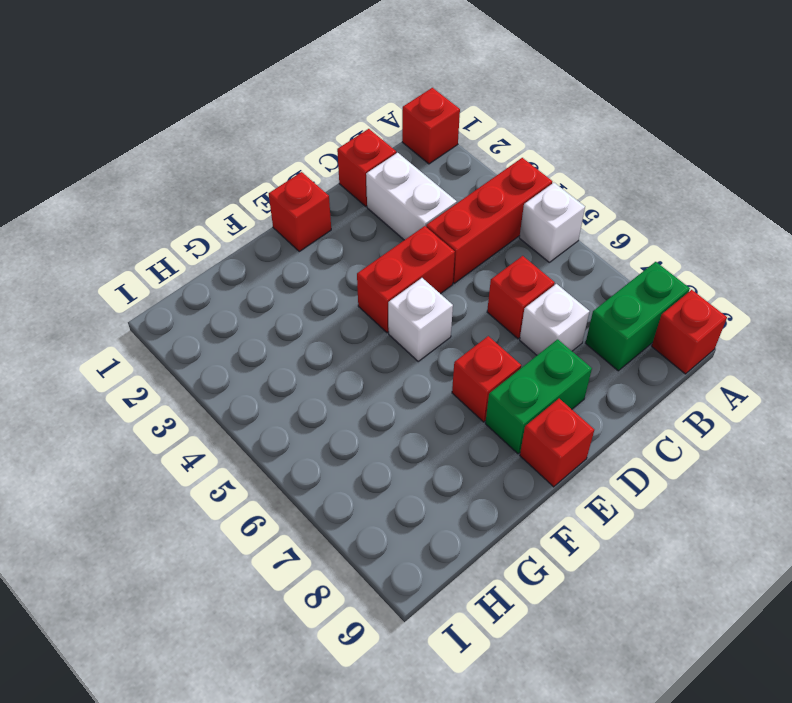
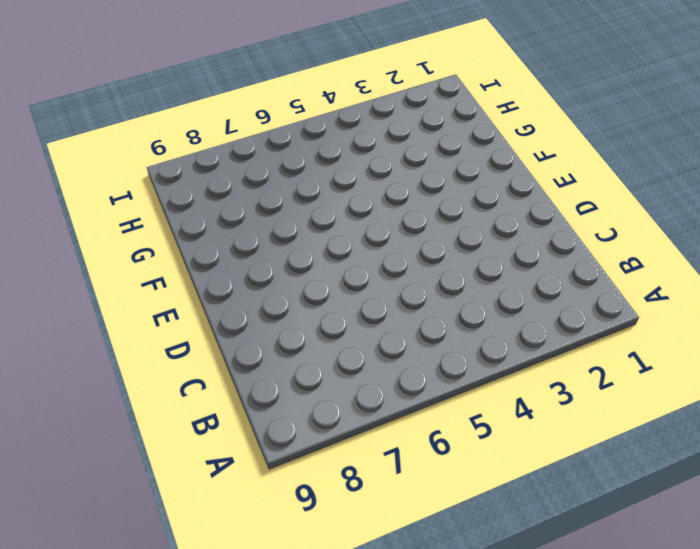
none -> red brick A1 level 1
none -> red brick A4:C4 level 1
none -> white brick A5 level 1

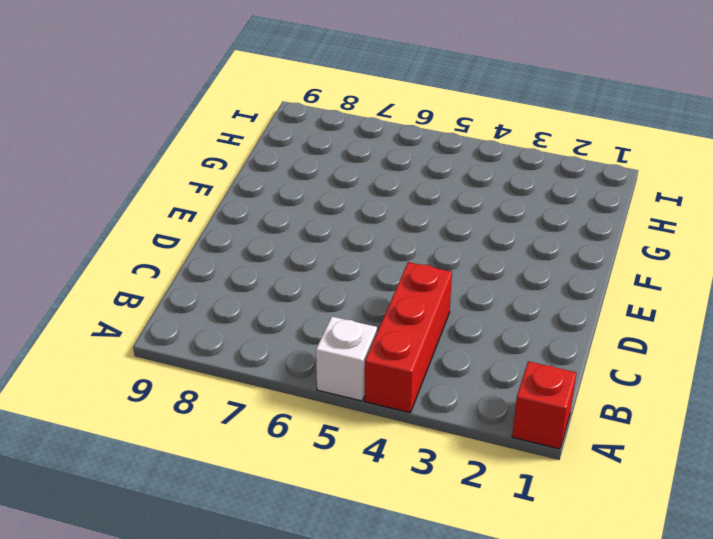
none -> green brick A8:B8 level 1
none -> red brick A9 level 1
none -> red brick C1 level 1

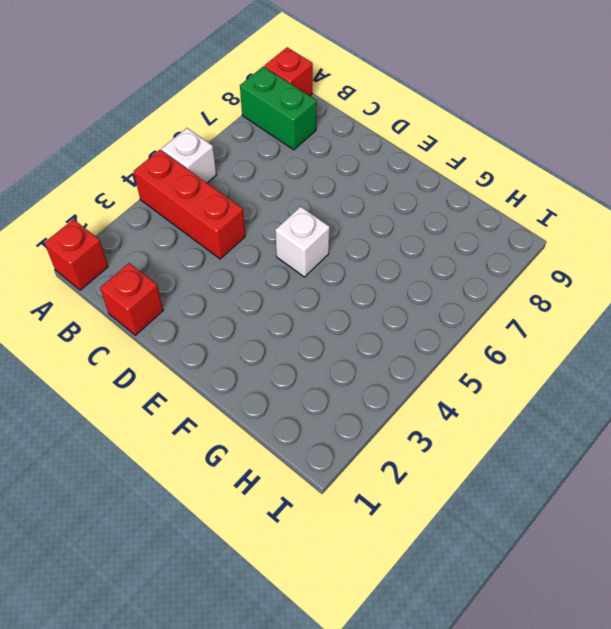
none -> white brick C2:C3 level 1
none -> red brick C6 level 1
none -> white brick C7 level 1

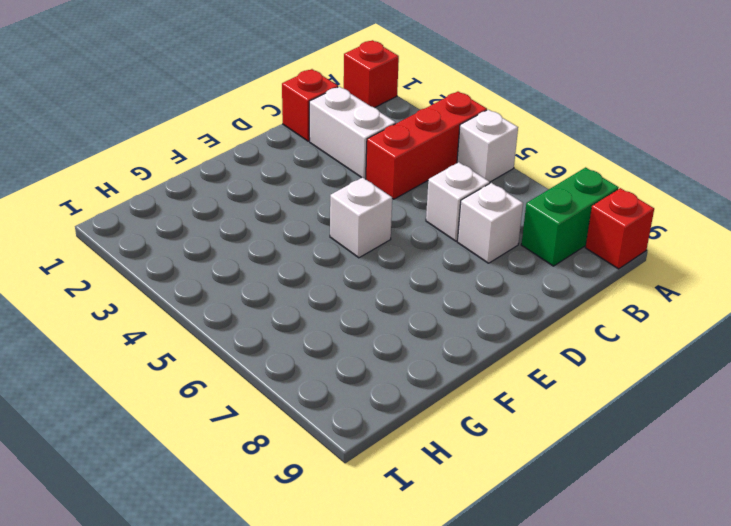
white brick C6 level 1 -> red brick C6 level 1
none -> red brick D4:E4 level 1
none -> green brick D8:E8 level 1
none -> red brick E1 level 1

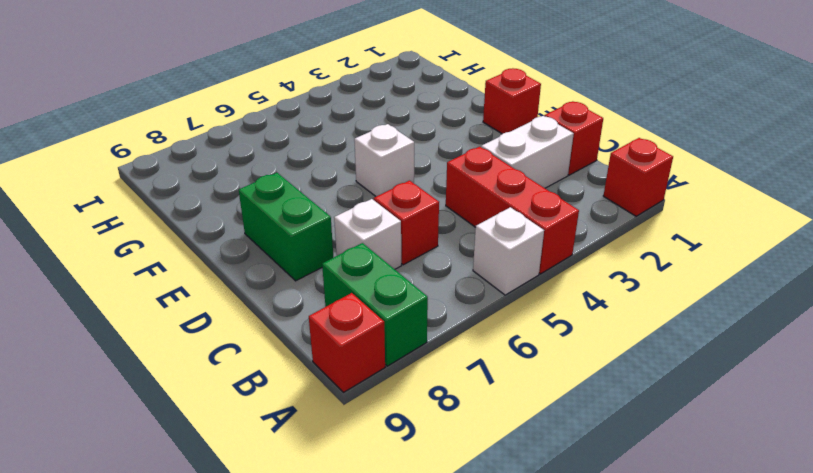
none -> red brick D4:E4 level 1
none -> red brick E7 level 1
none -> red brick E9 level 1

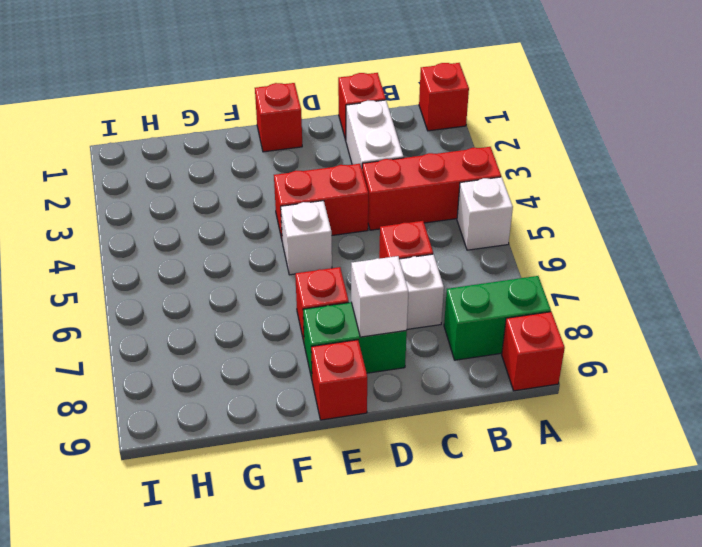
white brick D8 level 2 -> none

